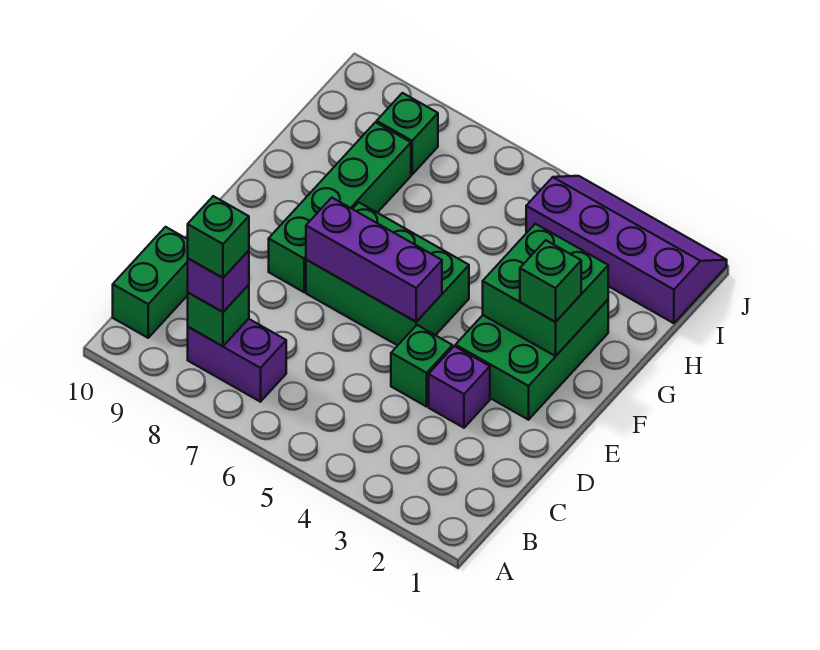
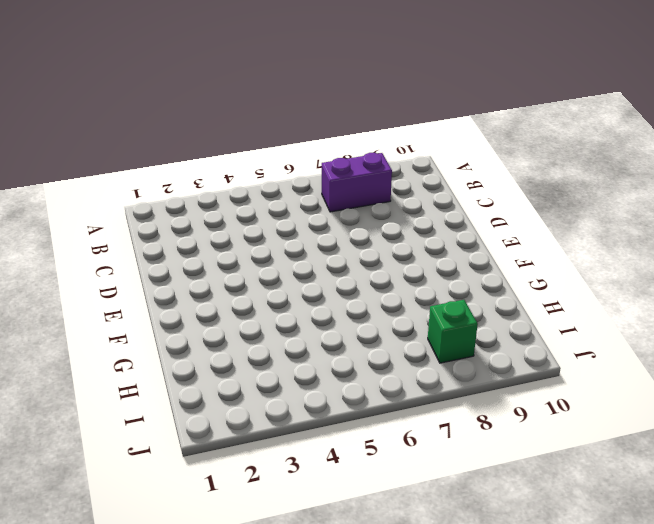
none -> green brick B10:C10 level 1
none -> purple brick D3 level 1
none -> green brick D4 level 1

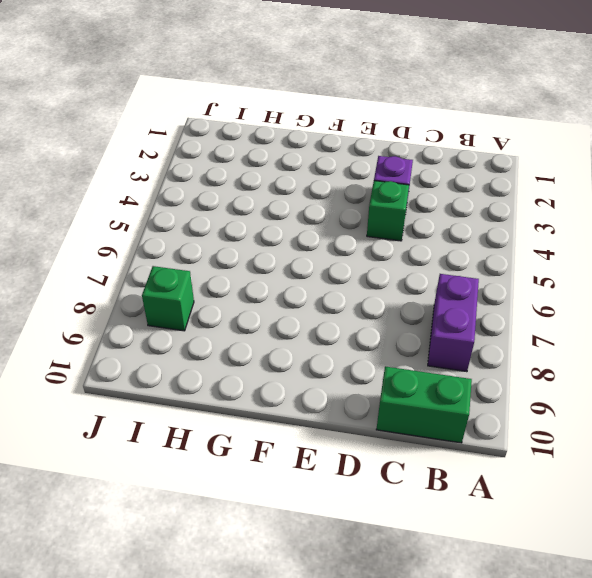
none -> green brick E2:G3 level 1
none -> green brick E5:F7 level 1
none -> green brick E8:H8 level 1

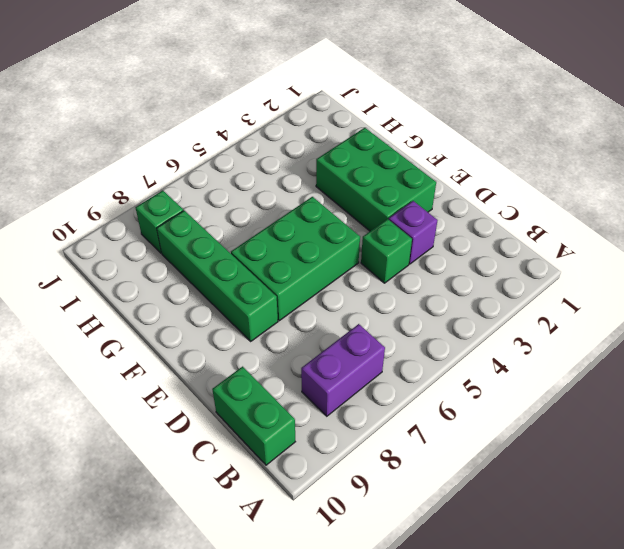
none -> purple slope I1:J4 level 1 top I
none -> green brick B8 level 2
none -> purple brick E5:E7 level 2

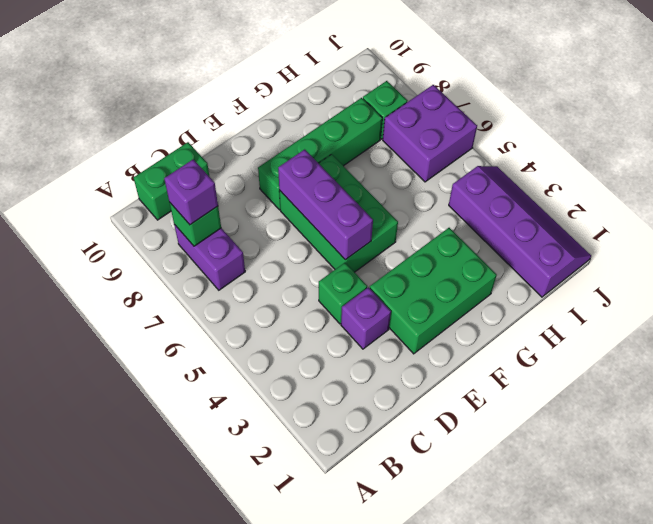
purple brick I6:J7 level 1 -> none
none -> green brick F2:G3 level 2
none -> green brick F2 level 3
none -> green brick B8 level 4

